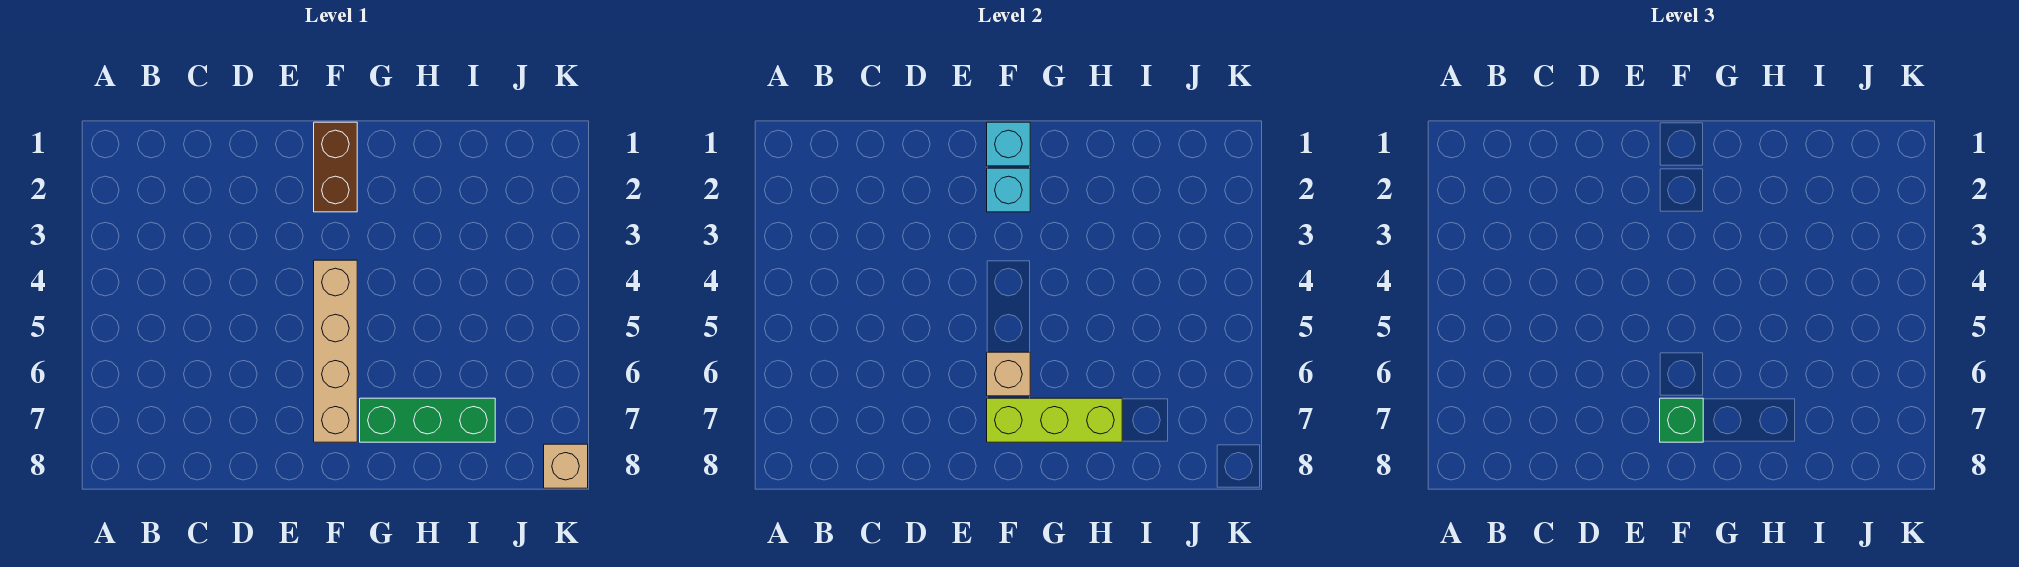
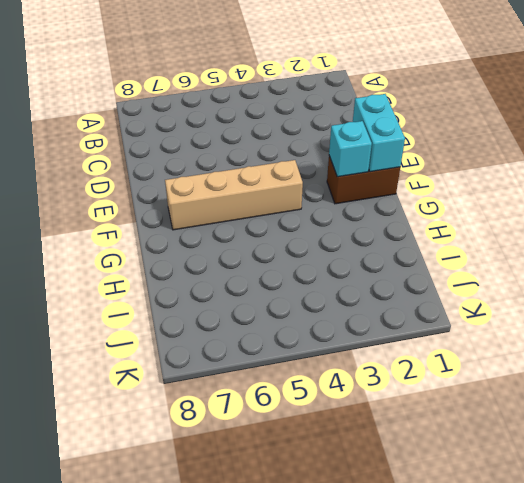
cyan brick E1:F1 level 2 -> cyan brick F1 level 2
none -> green brick G7:I7 level 1
none -> tan brick K8 level 1

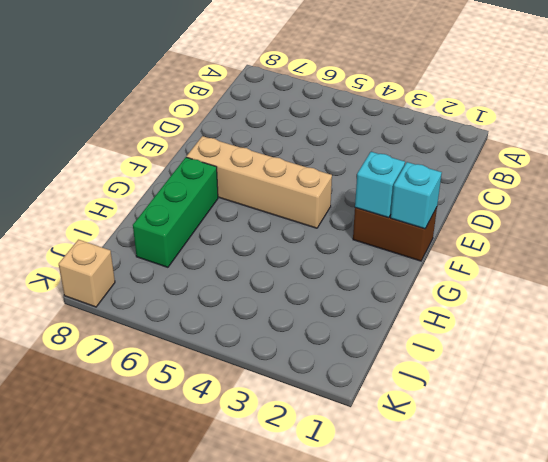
none -> tan brick F6 level 2
none -> lime brick F7:H7 level 2

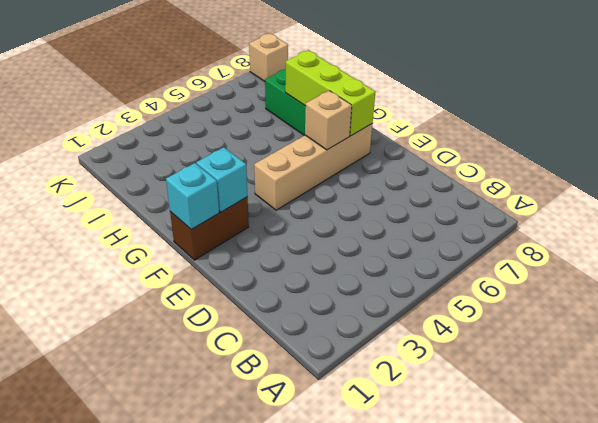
none -> green brick F7 level 3

